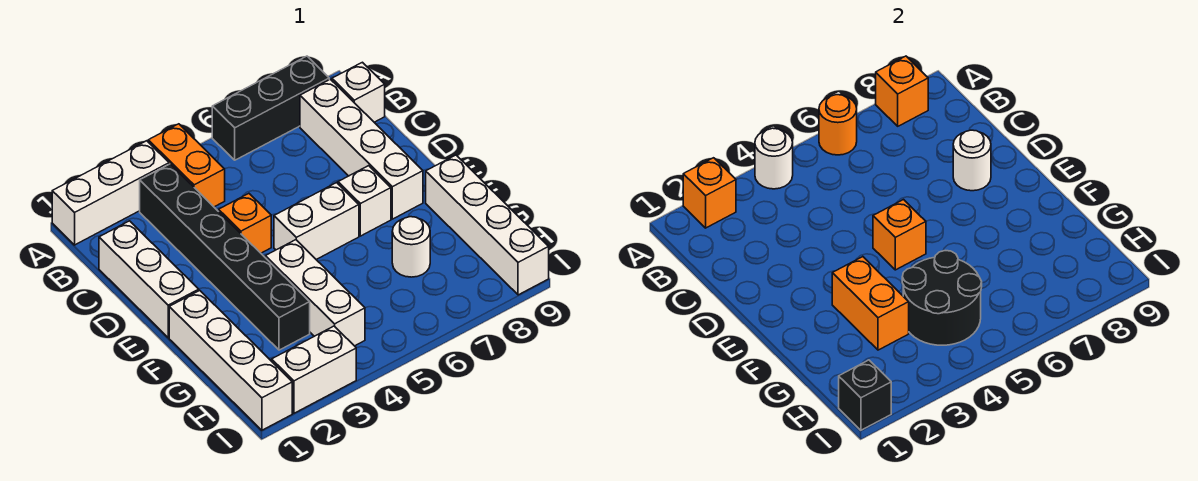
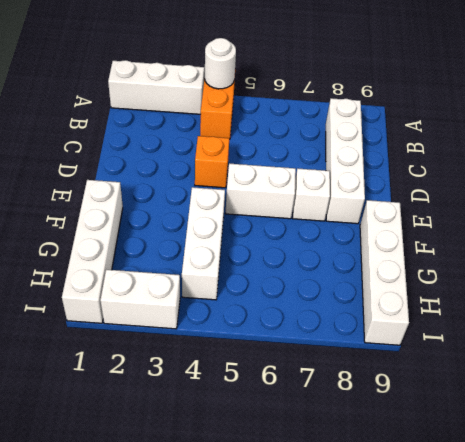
none -> black brick A6:A8 level 1
none -> black brick B3:G3 level 1
none -> white brick B9 level 1

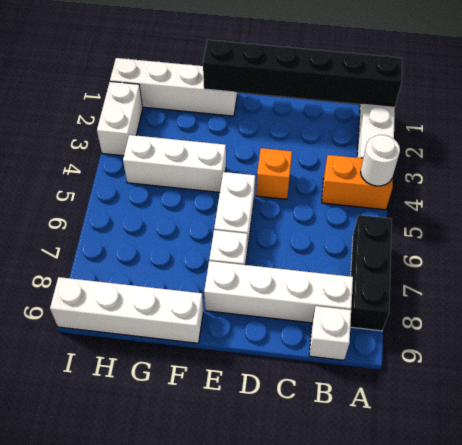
black brick A1:F1 level 2 -> black brick B3:G3 level 1
none -> white brick C1:E1 level 1
none -> white round brick G7 level 1
none -> orange brick A2 level 2

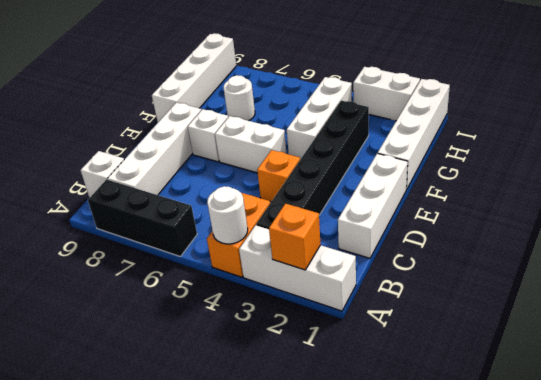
none -> orange round brick A6 level 2
none -> orange brick A8 level 2
none -> white round brick D8 level 2

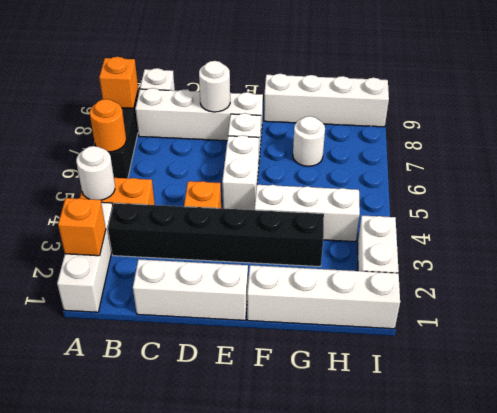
none -> orange brick E5 level 2
none -> orange brick F3:G3 level 2
none -> black round brick G4:H5 level 2

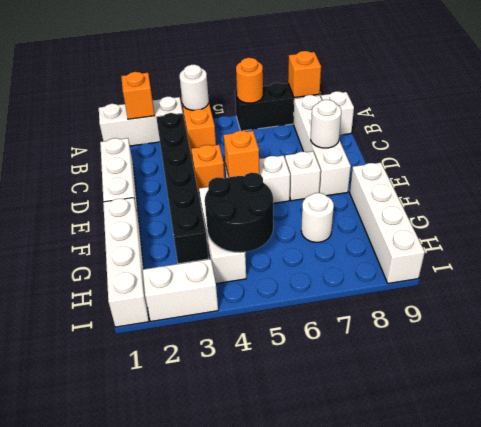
none -> orange brick F3:G3 level 2
none -> black brick I1 level 2

